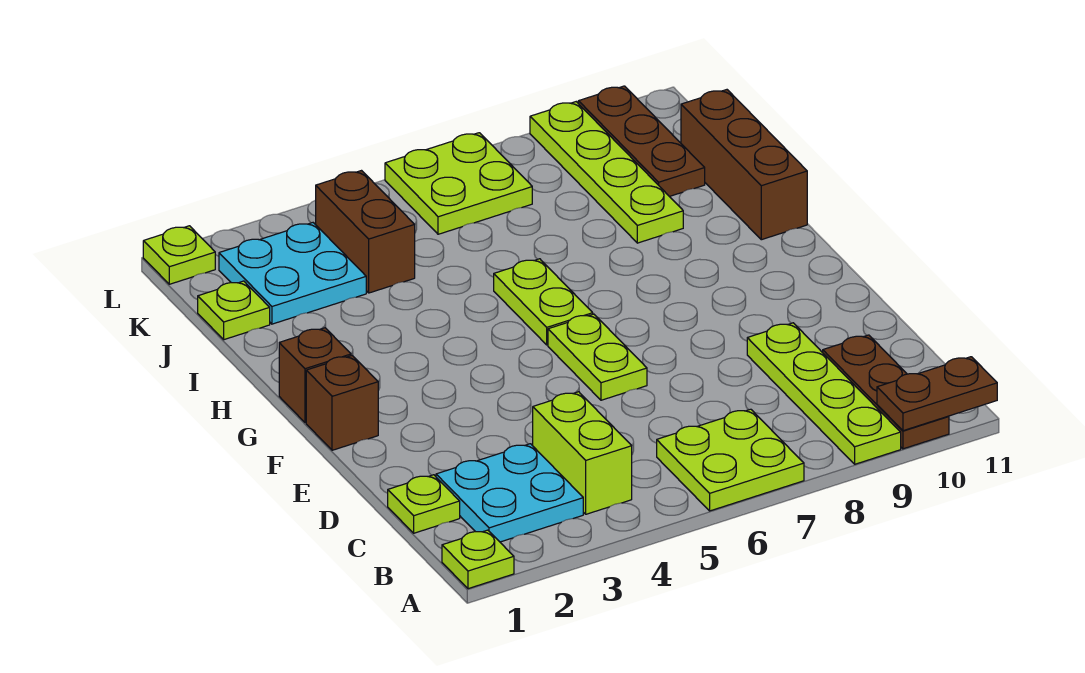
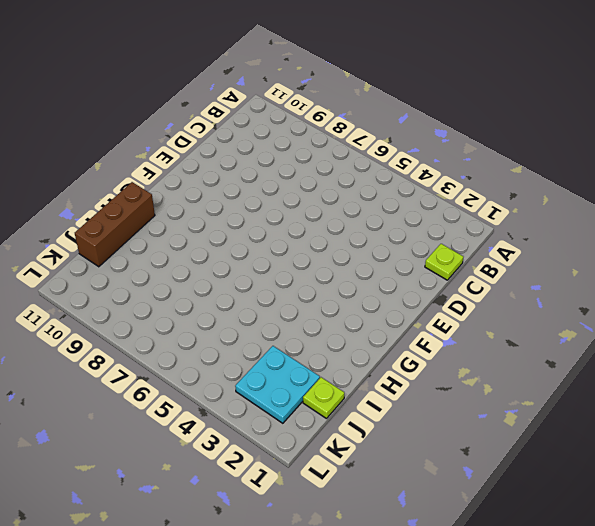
none -> lime plate A1 level 1
none -> lime plate A6:B7 level 1
none -> lime plate A9:D9 level 1

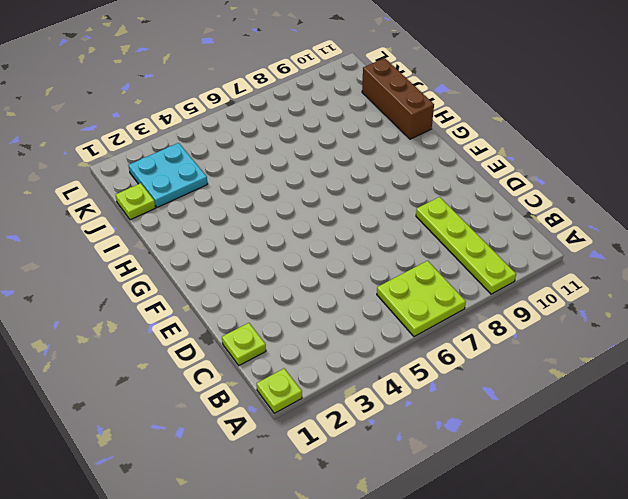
none -> brown plate A10:C10 level 1
none -> cyan plate B2:C3 level 1
none -> lime brick B4:C4 level 1

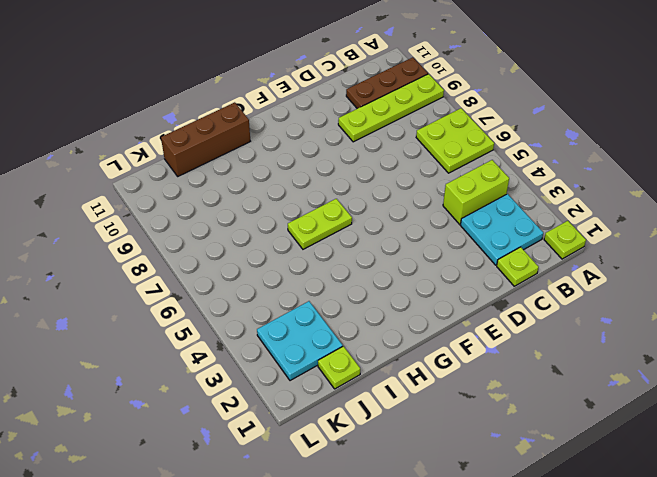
none -> lime plate E6:F6 level 1
none -> brown brick F1 level 1
none -> brown brick G1 level 1

